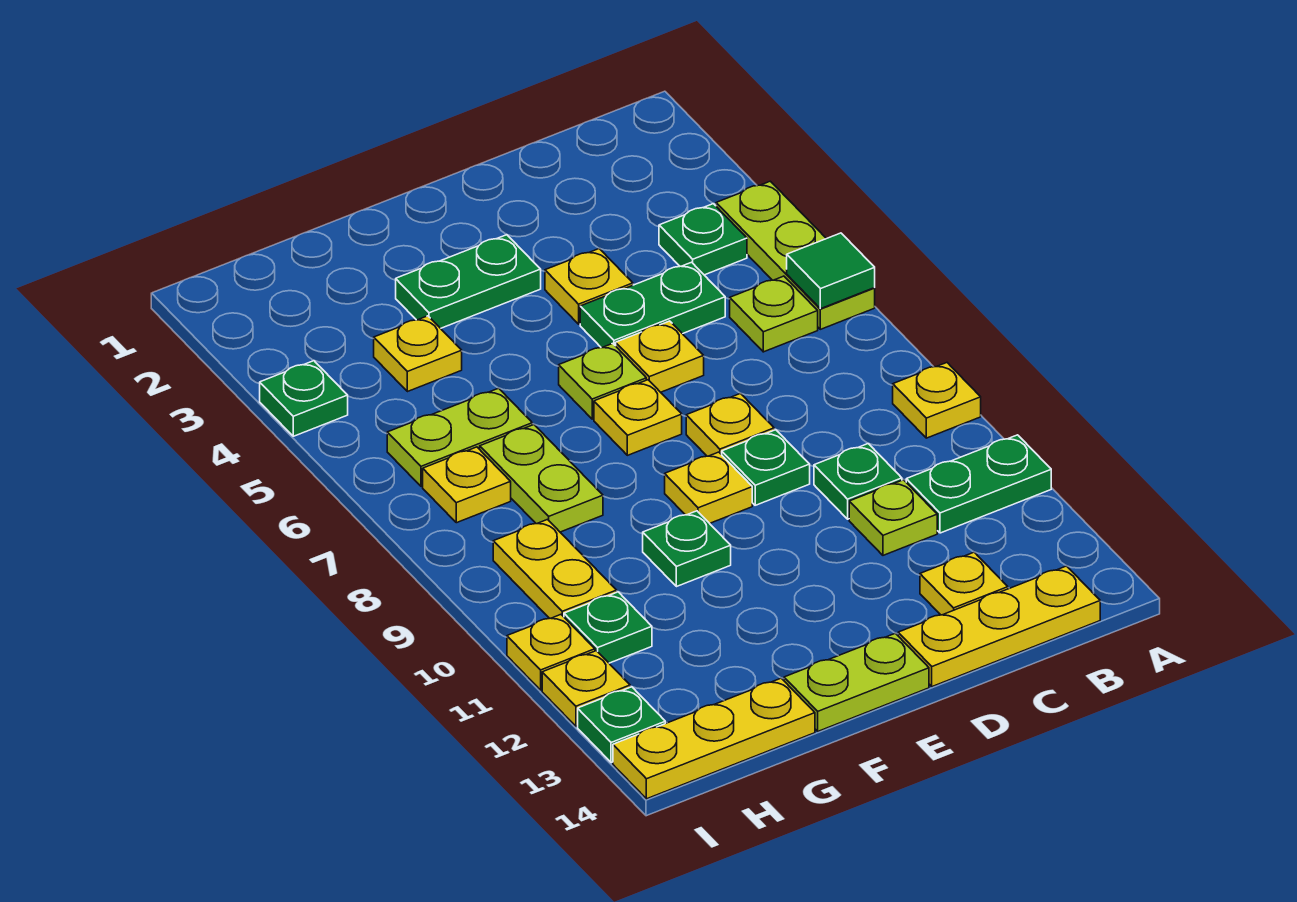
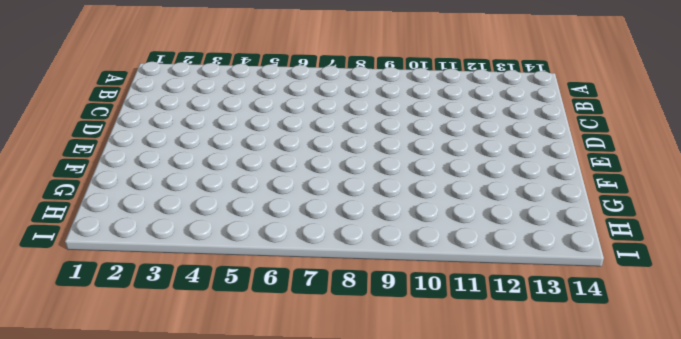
none -> lime plate A4:A6 level 1
none -> yellow plate A9 level 1
none -> green plate A11:B11 level 1
none -> green plate B4 level 1

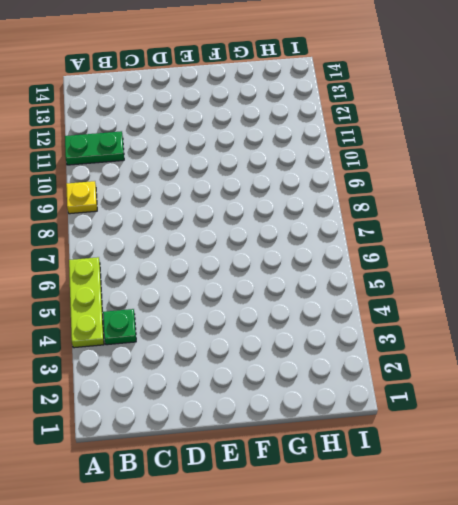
none -> lime plate B6 level 1
none -> yellow plate B14:D14 level 1
none -> green plate C5:D5 level 1
none -> green plate C10 level 1

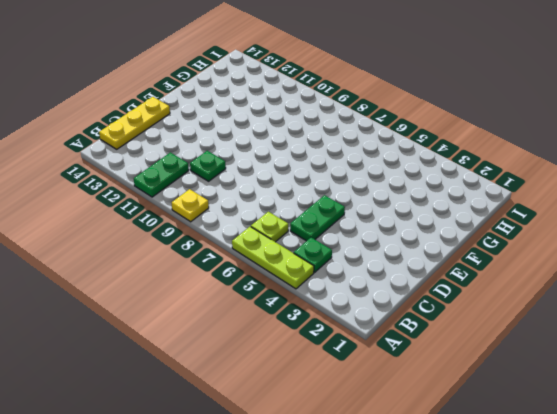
none -> lime plate C11 level 1
none -> yellow plate C13 level 1
none -> yellow plate D4 level 1
none -> yellow plate D6 level 1

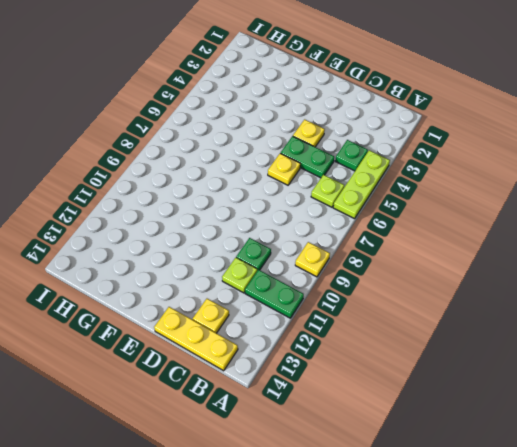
none -> yellow plate D8 level 1
none -> green plate D9 level 1
none -> green plate E3:F3 level 1
none -> lime plate E6 level 1

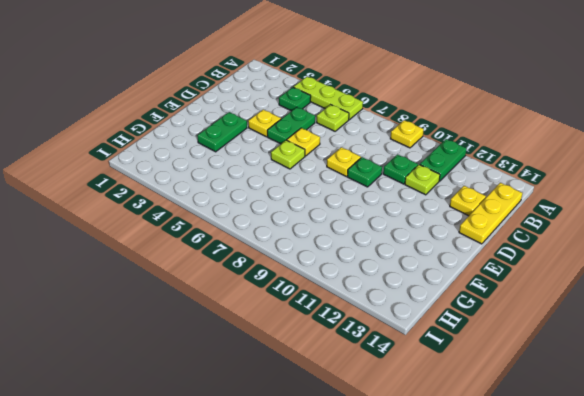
none -> yellow plate E7 level 1
none -> yellow plate E9 level 1
none -> lime plate E14:F14 level 1
none -> green plate F10 level 1

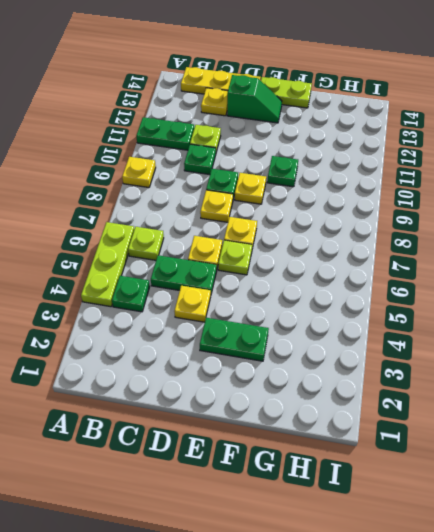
green slope D13:E13 level 1 top D -> none
none -> yellow plate G4 level 1
none -> lime plate G6:H6 level 1
none -> lime plate G7:G8 level 1
none -> yellow plate G14:I14 level 1

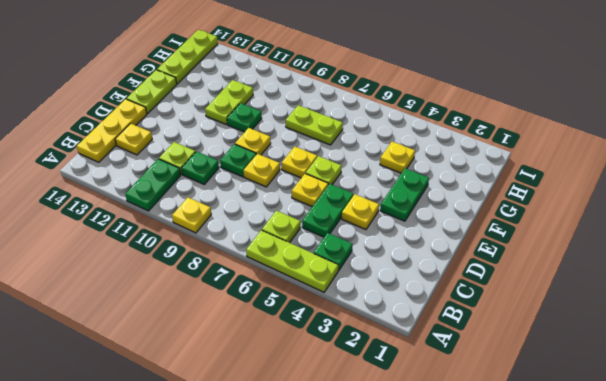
lime plate F11:G11 level 1 -> lime plate G6:H6 level 1
lime plate G14:I14 level 1 -> yellow plate G14:I14 level 1
none -> yellow plate H7 level 1
none -> yellow plate H9:H10 level 1
none -> green plate H11 level 1
none -> green plate I4 level 1

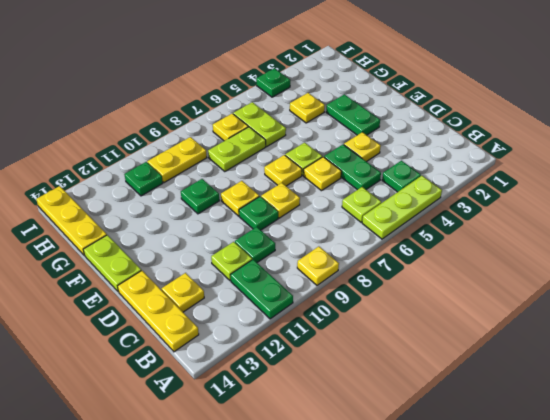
none -> yellow plate I11 level 1
none -> yellow plate I12 level 1
none -> green plate I13 level 1
none -> green tile A6 level 2

